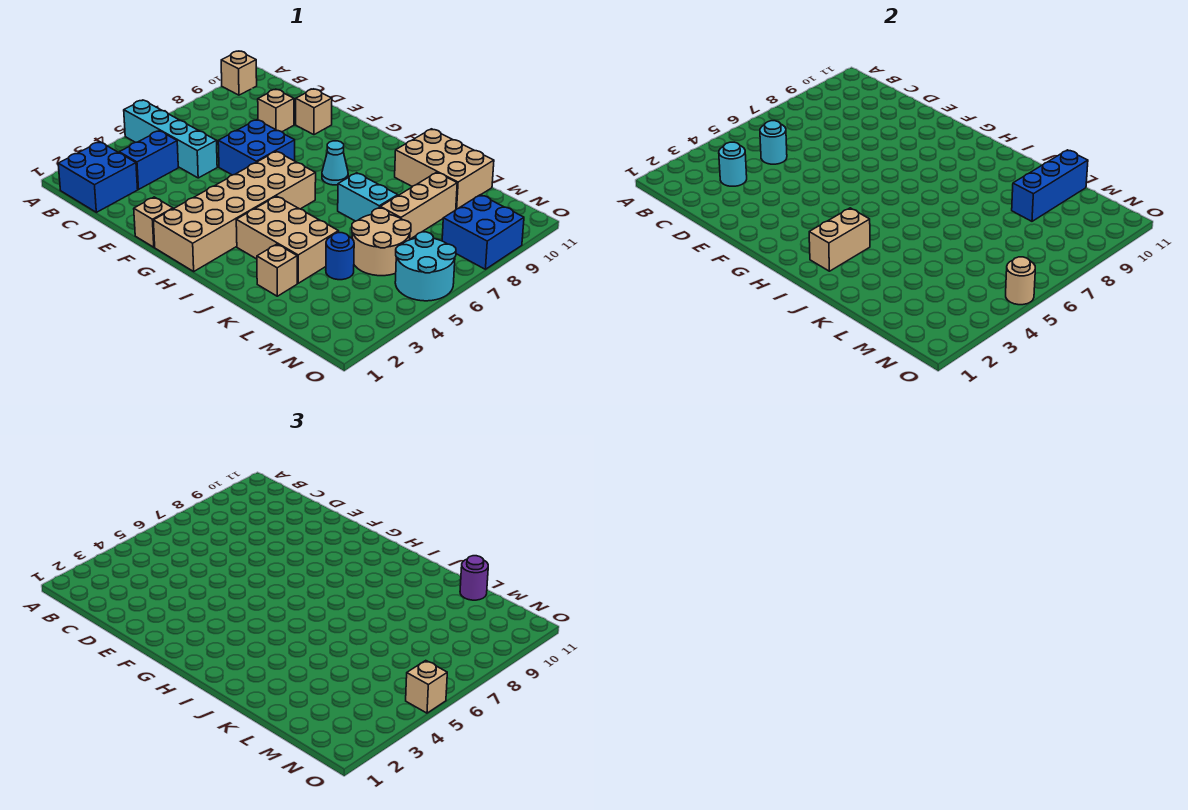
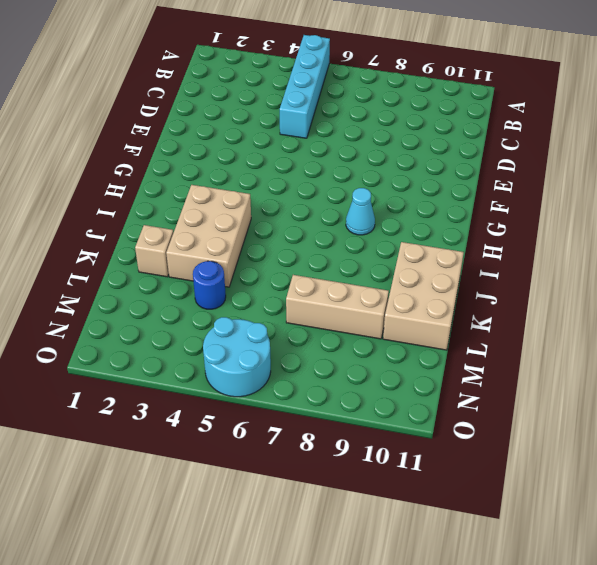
none -> tan brick A10 level 1
none -> blue brick B1:C2 level 1
none -> blue brick C3:C4 level 1

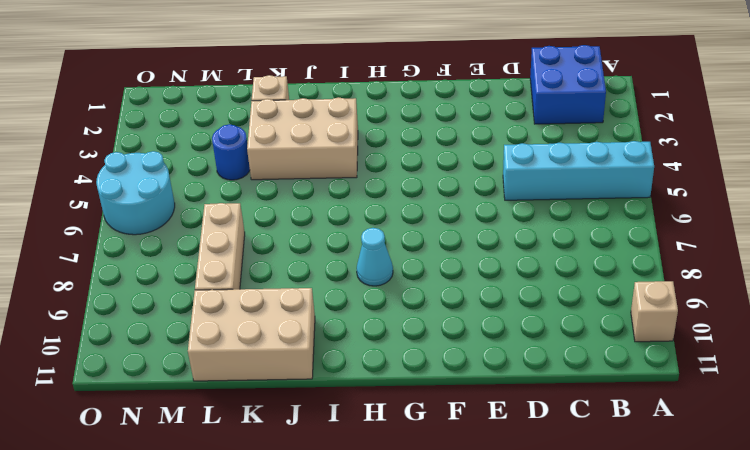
none -> blue brick C3:C4 level 1
none -> tan brick D9 level 1
none -> blue brick E6:F7 level 1

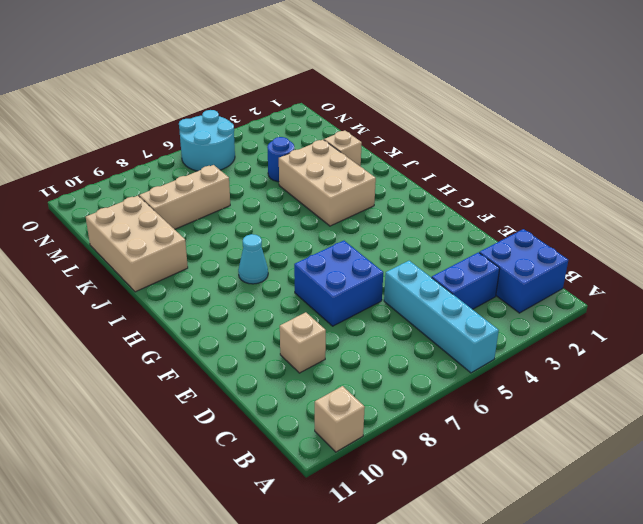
none -> tan brick E10 level 1
none -> tan brick F1 level 1
none -> tan brick G1:H6 level 1

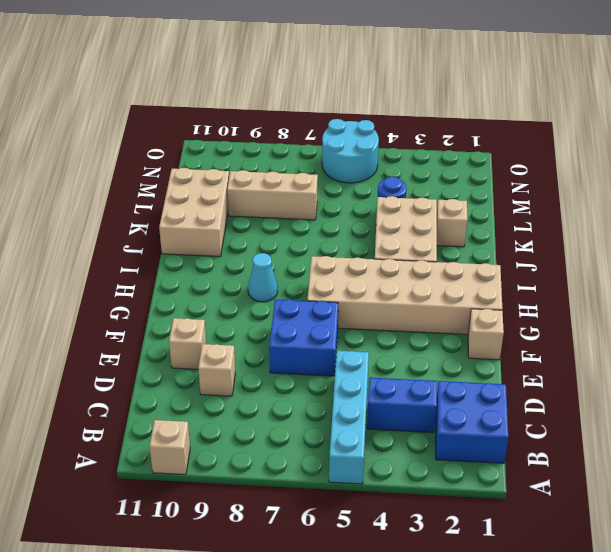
none -> cyan brick J7:K7 level 1
none -> tan round brick L5:M6 level 1
none -> blue brick N8:O9 level 1

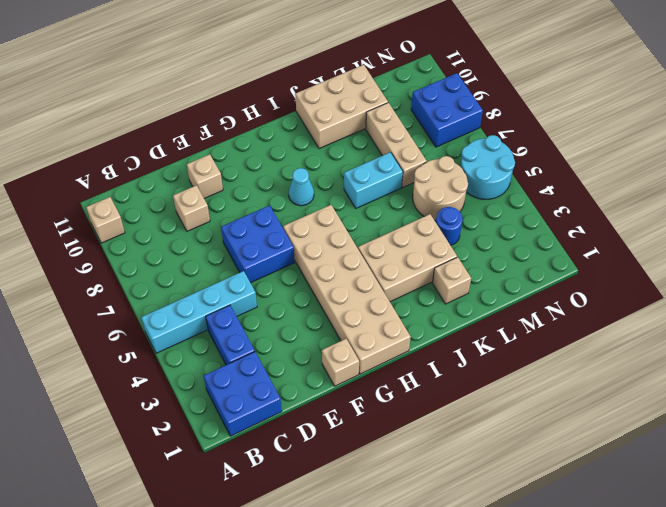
none -> cyan round brick C3 level 2
none -> cyan round brick C5 level 2
none -> tan brick I2:I3 level 2

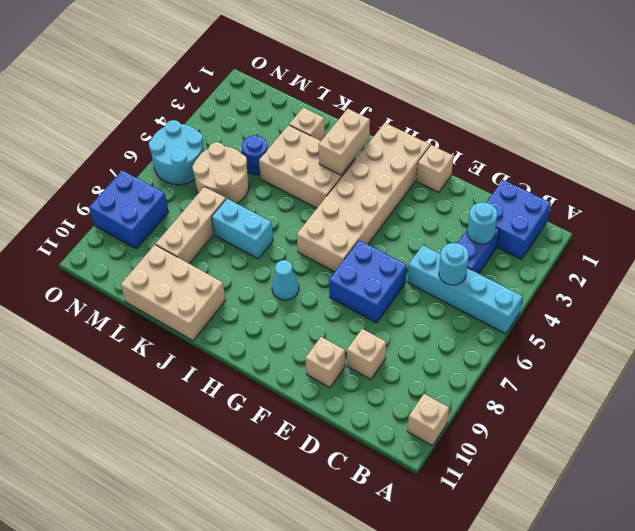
none -> blue brick L9:L11 level 2
none -> tan round brick O5 level 2
none -> purple round brick L11 level 3

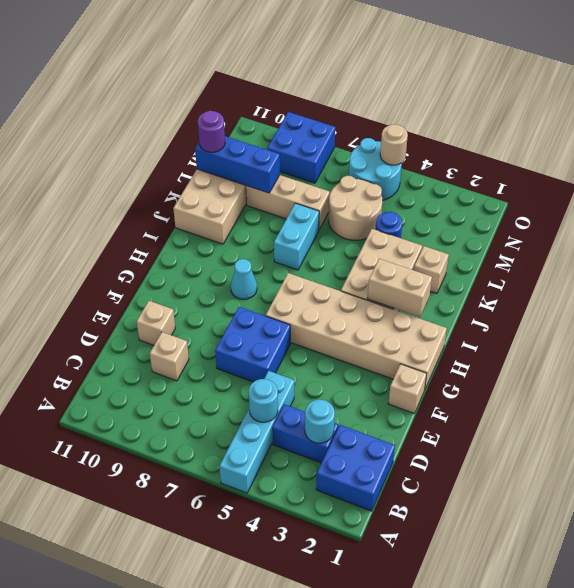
none -> tan brick A10 level 1
none -> tan brick O5 level 3

